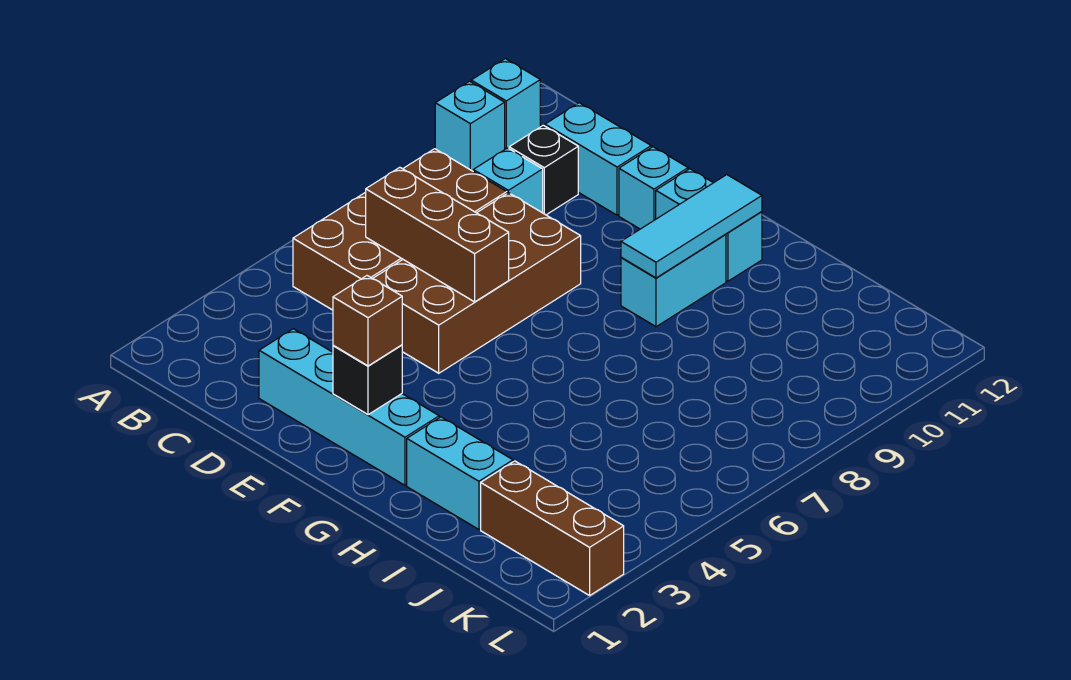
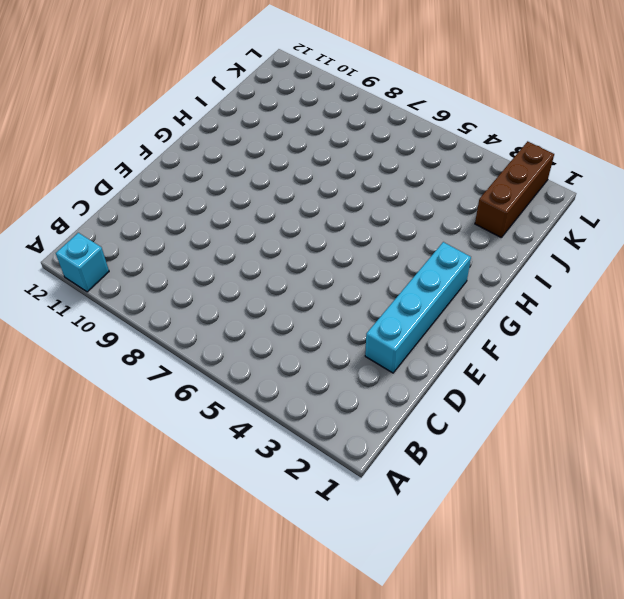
none -> cyan brick A10 level 1
none -> brown brick B5:C8 level 1
none -> cyan brick C9 level 1

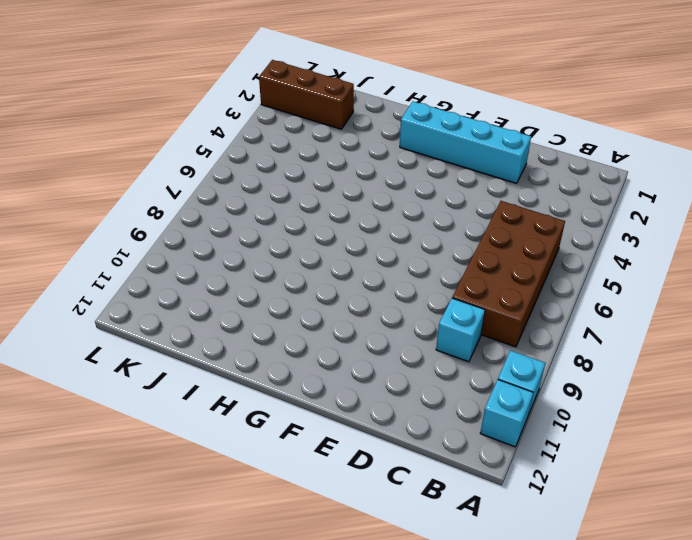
none -> black brick C10 level 1
none -> cyan brick C11:D11 level 1
none -> brown brick D5:E8 level 1

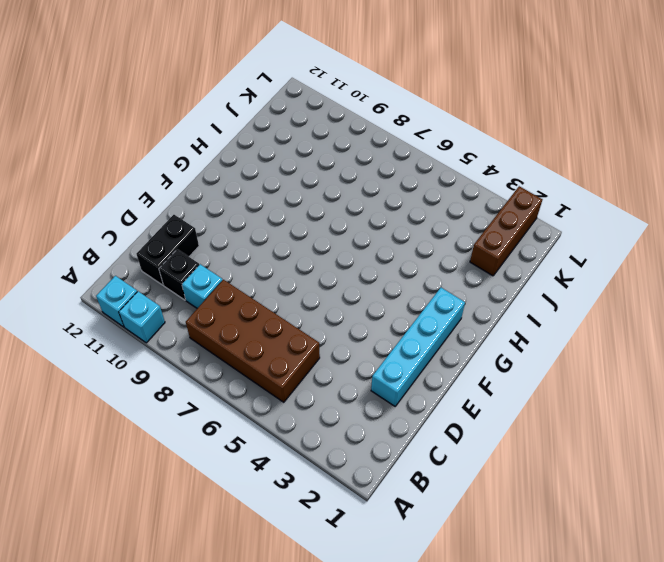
black brick C11:D11 level 1 -> cyan brick C11:D11 level 1
none -> brown brick D5:E8 level 1
none -> cyan brick E11 level 1
none -> cyan brick F11:G11 level 1

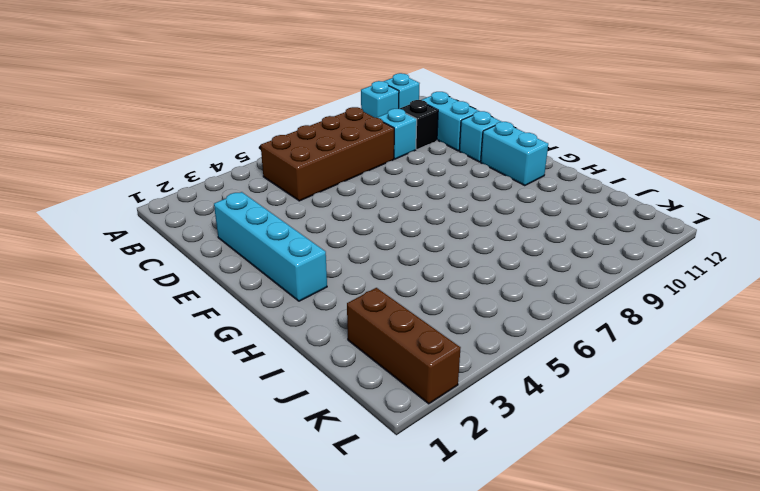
none -> brown brick D5:E8 level 1
none -> cyan brick G9:G10 level 1
none -> cyan brick H2:I2 level 1

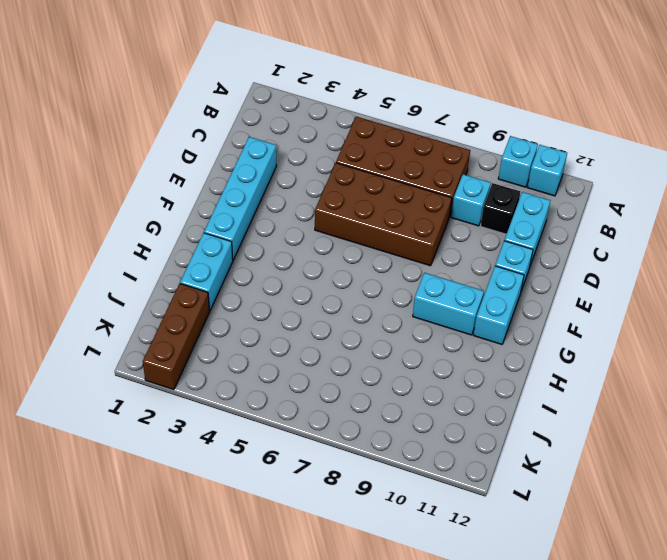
none -> brown brick C6:E6 level 2
none -> black brick F2 level 2
none -> cyan tile G9:G11 level 2

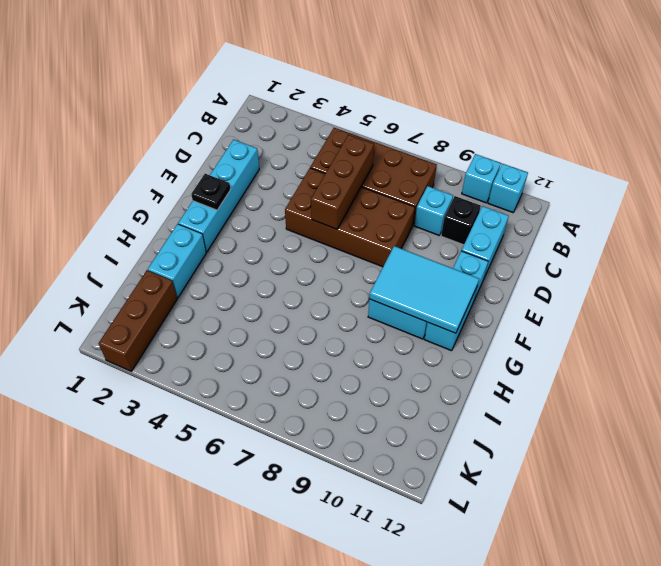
black plate F2 level 2 -> black brick F2 level 2
cyan tile F9:G11 level 2 -> cyan tile G9:G11 level 2
none -> brown brick F2 level 3

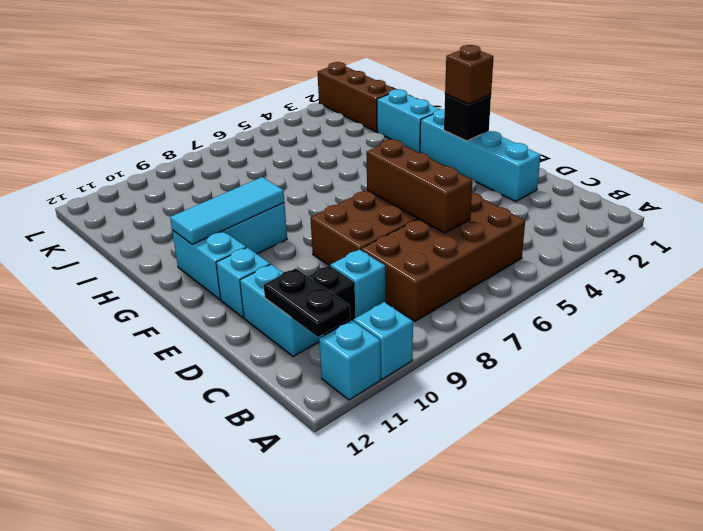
black plate B11:C11 level 2 -> none

